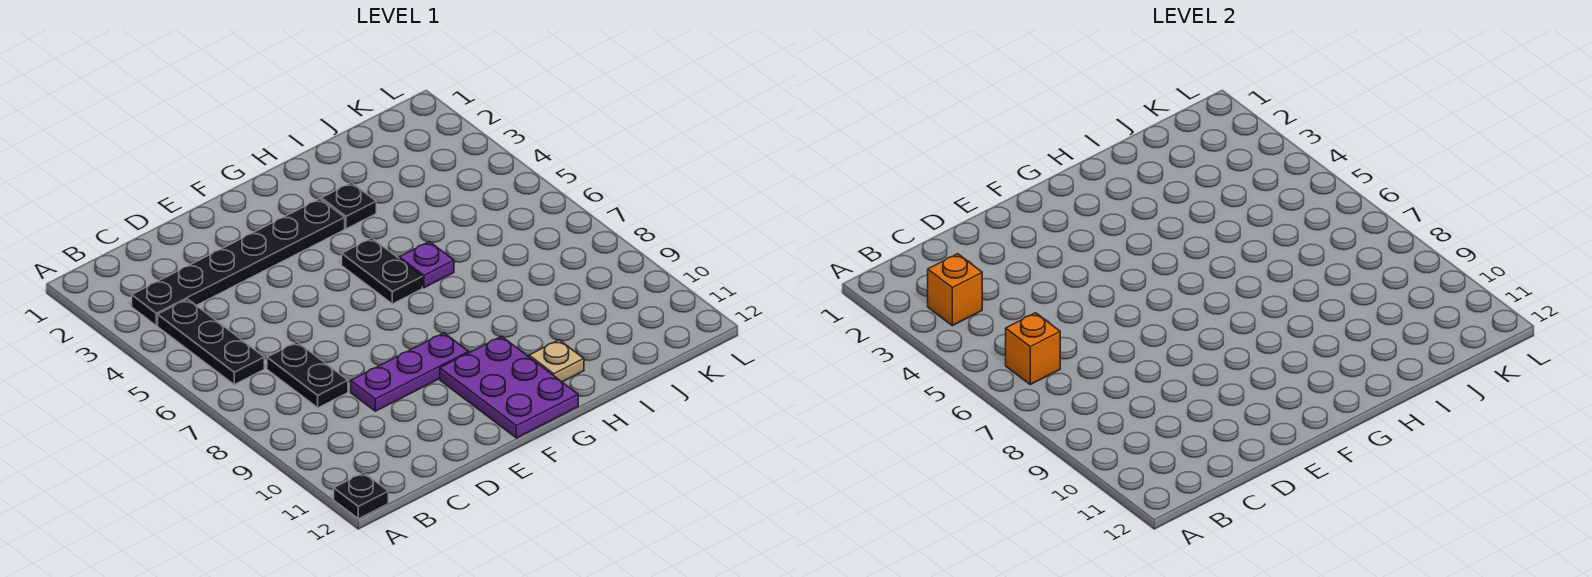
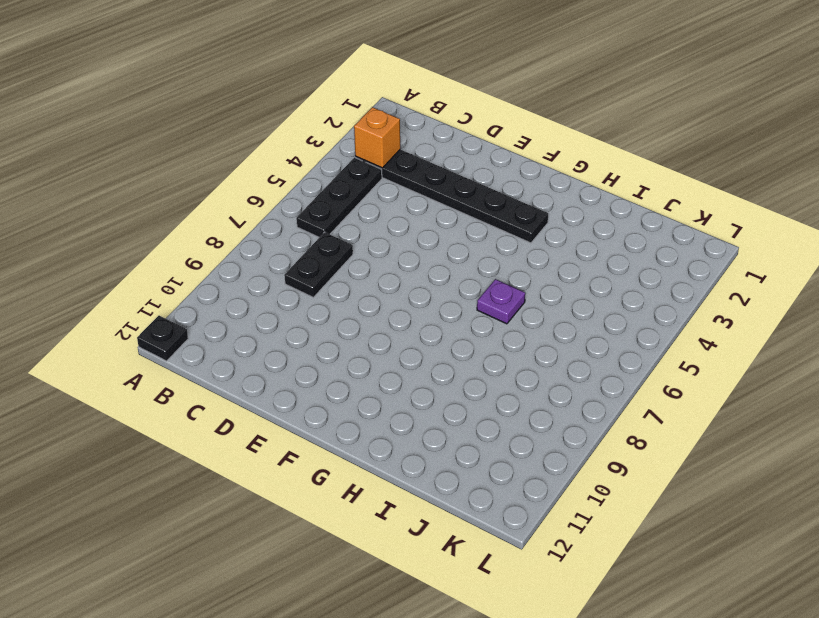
none -> purple plate D9:F9 level 1
none -> purple plate F10:G12 level 1
none -> black plate G5:G6 level 1

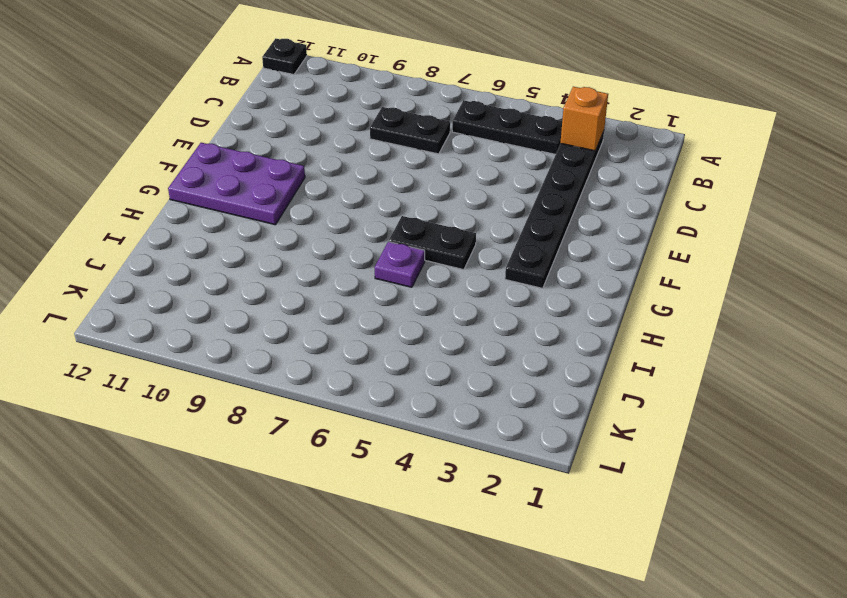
none -> purple plate D9:F9 level 1
none -> black plate H3 level 1
none -> tan plate H11 level 1

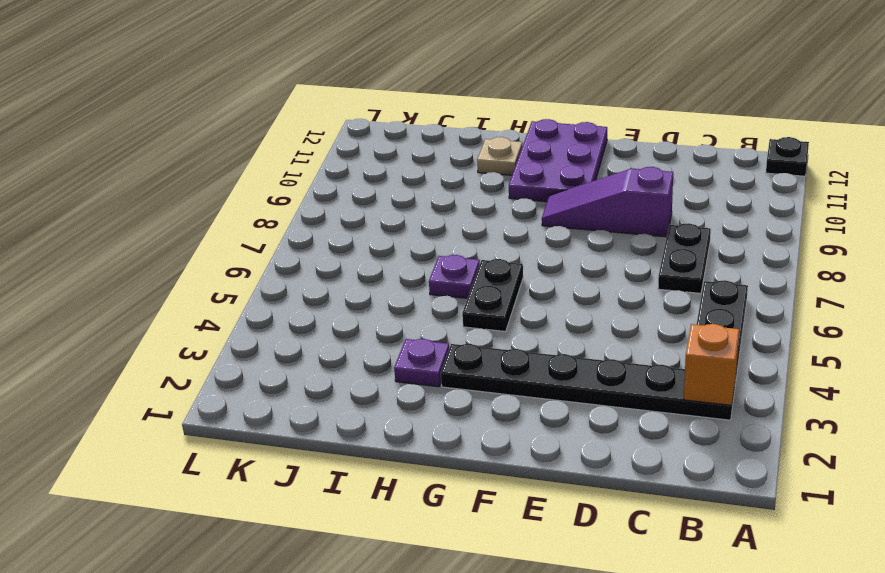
purple slope D9:F9 level 1 top D -> purple plate D9:F9 level 1
purple plate H3 level 1 -> black plate H3 level 1
none -> orange brick B6 level 2

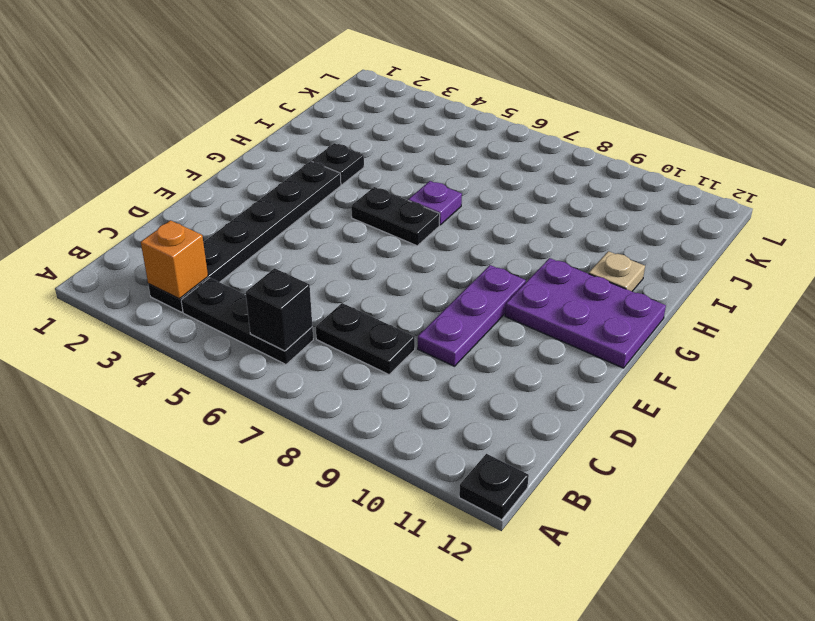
black brick B6 level 2 -> orange brick B6 level 2

